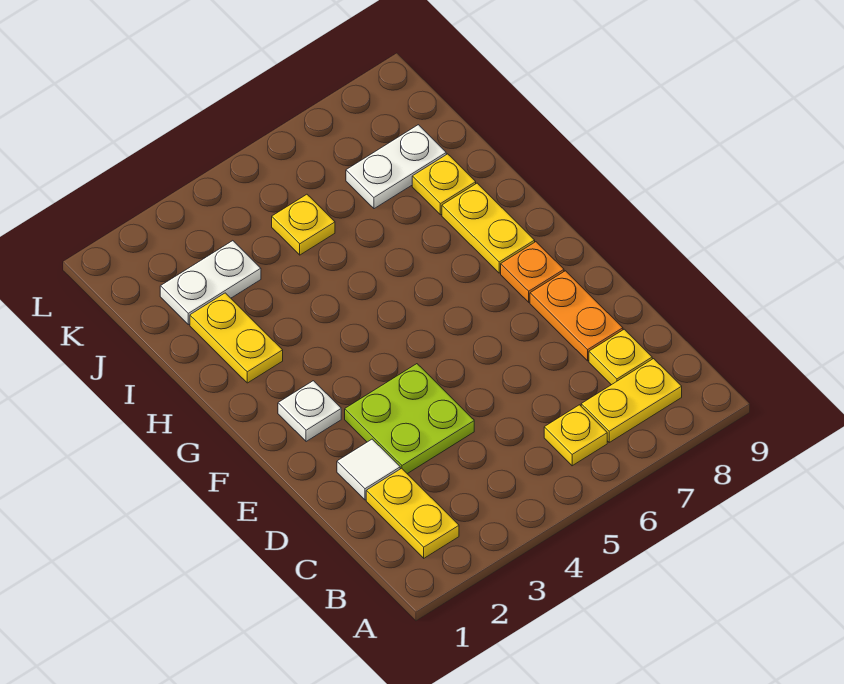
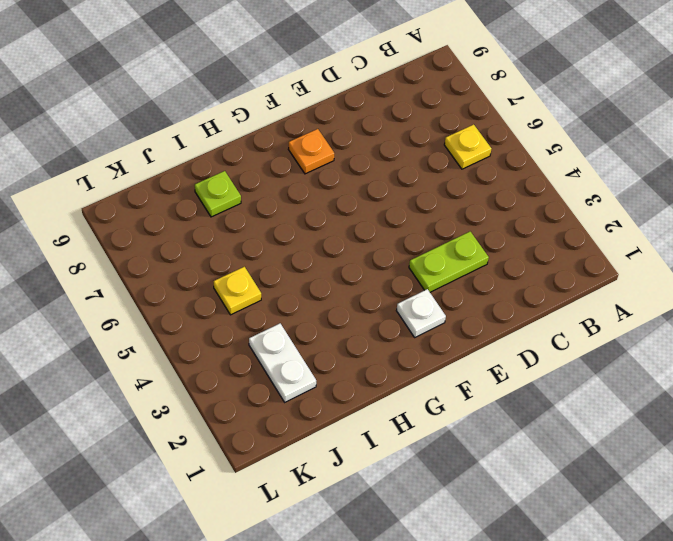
lime plate D3:E3 level 1 -> lime plate D3:E4 level 1
lime plate I8 level 1 -> yellow plate I8 level 1
none -> yellow plate B2:C2 level 1
none -> yellow plate B7:B8 level 1
none -> yellow plate C8 level 1

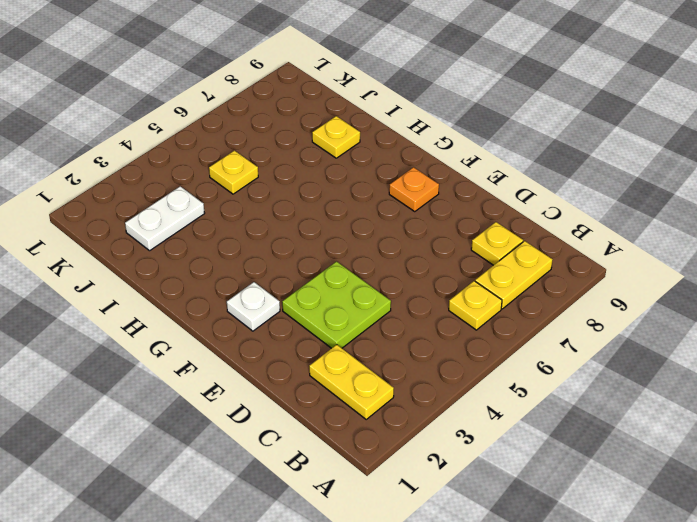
none -> white tile D2 level 1
none -> orange plate D8:E8 level 1
none -> yellow plate G8:H8 level 1

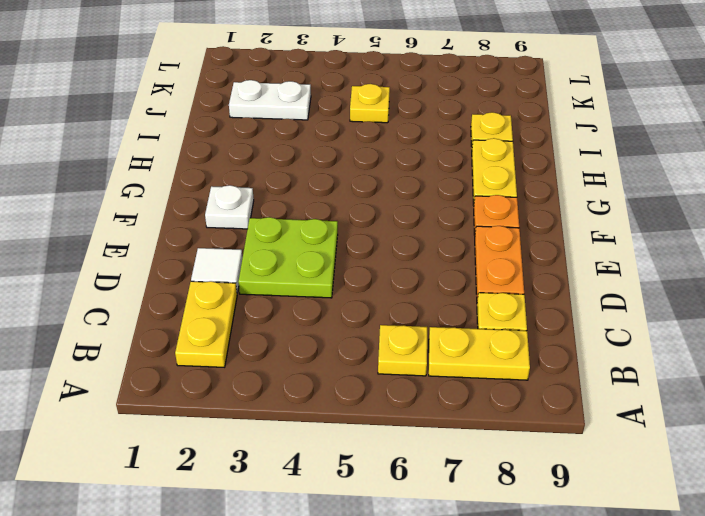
none -> yellow plate H2:I2 level 1
none -> white plate J7:J8 level 1

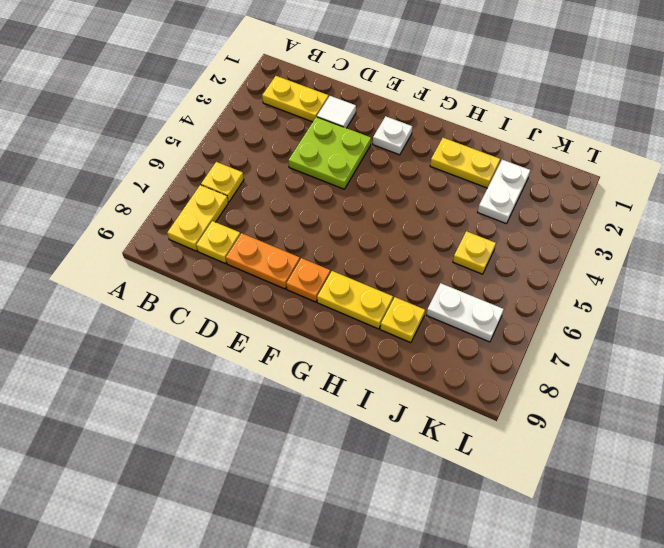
white plate J7:K7 level 1 -> white plate J7:J8 level 1

